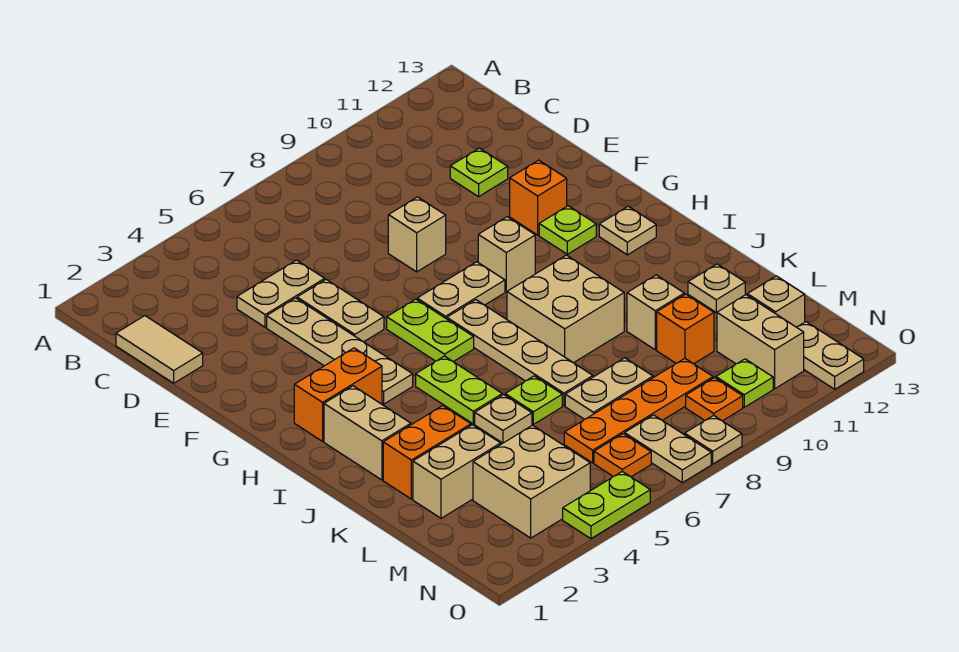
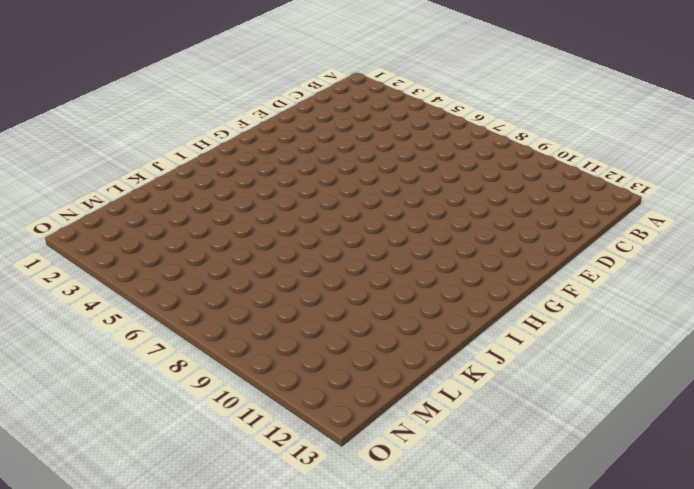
none -> tan tile C1:D1 level 1
none -> tan plate D4:D5 level 1
none -> lime plate D11 level 1
none -> tan plate E4:H4 level 1

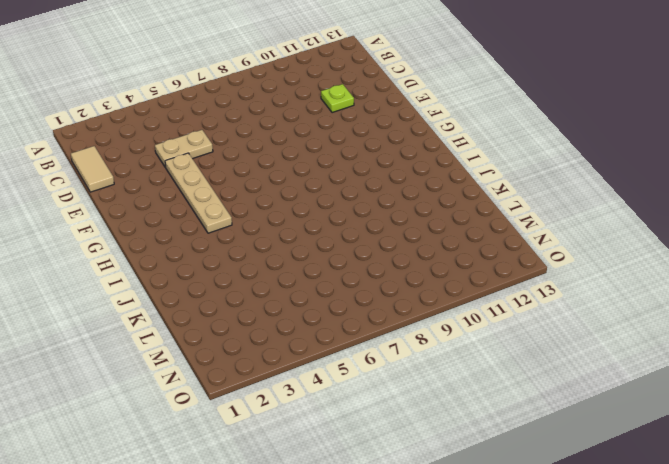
none -> tan plate E5:F5 level 1
none -> tan brick E8 level 1
none -> orange brick F11 level 1
none -> lime plate G6:H6 level 1

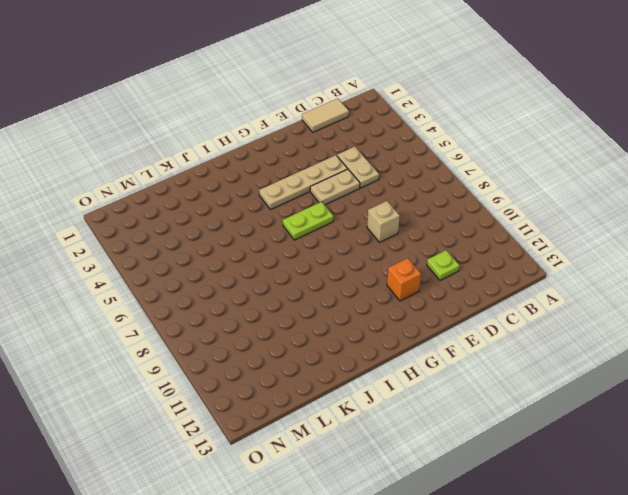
none -> tan plate G7:G8 level 1
none -> tan brick G9 level 1
none -> lime plate G11 level 1
none -> orange brick H2:H3 level 1

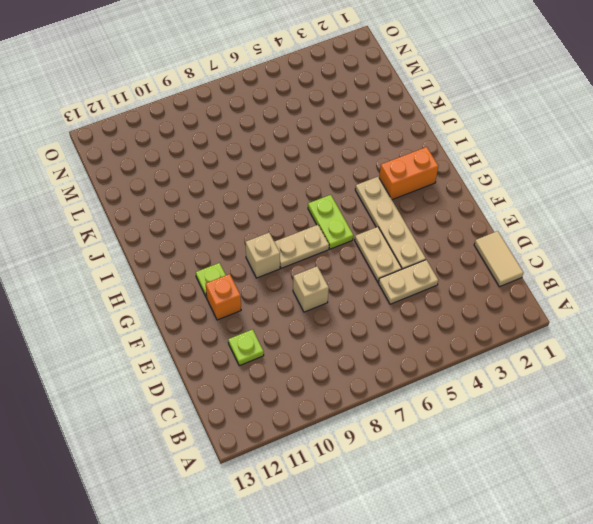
none -> tan plate H7:K7 level 1
none -> tan plate H12 level 1
none -> tan brick I2:J2 level 1
none -> lime plate I5:J5 level 1

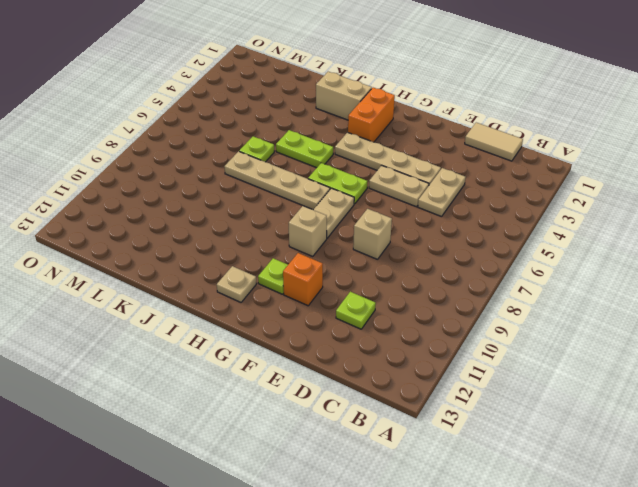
none -> tan brick I8:J9 level 1
none -> orange brick K2:K3 level 1
none -> tan plate K5 level 1
none -> tan brick K10 level 1

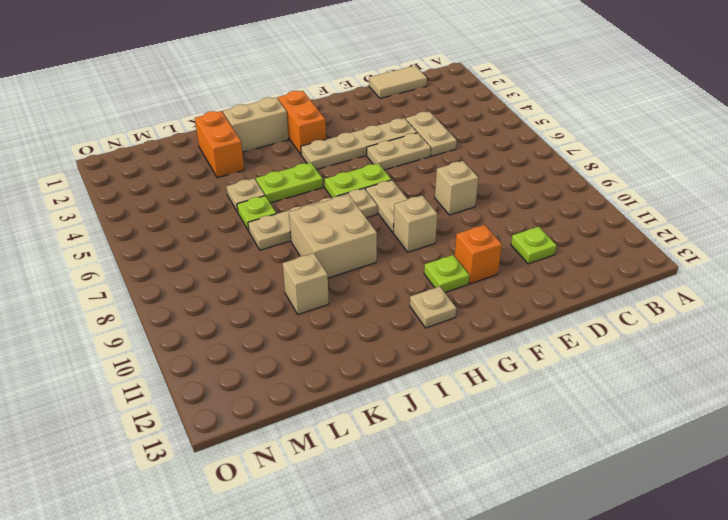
none -> tan plate K12 level 1
none -> tan brick L2:L3 level 1
none -> tan plate L7:L8 level 1
none -> orange brick L10 level 1

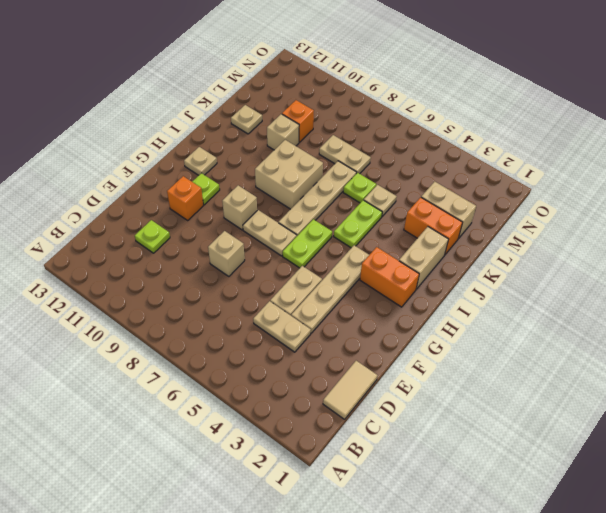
none -> tan brick M3:N4 level 1
none -> orange plate M6:M9 level 1
none -> tan brick M11:N11 level 1
none -> tan brick M12 level 1

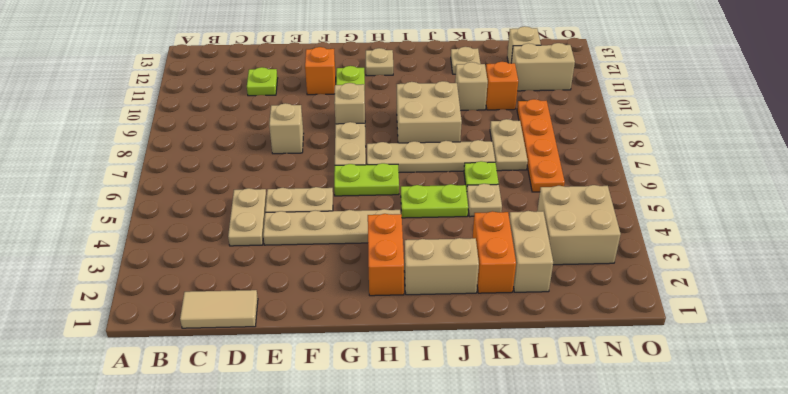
none -> orange plate N6 level 1
none -> tan plate N7:O7 level 1
none -> orange plate N9 level 1
none -> lime plate N10 level 1

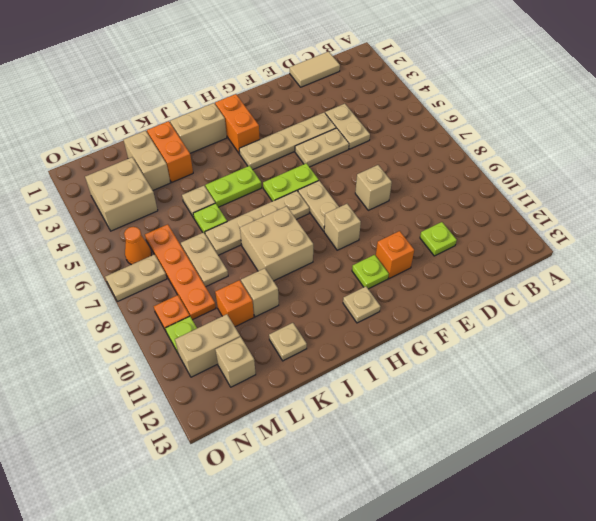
orange cone N6 level 1 -> orange plate N6 level 1
none -> tan plate N12:O12 level 1
none -> lime plate O4:O5 level 1
none -> tan plate O8 level 1

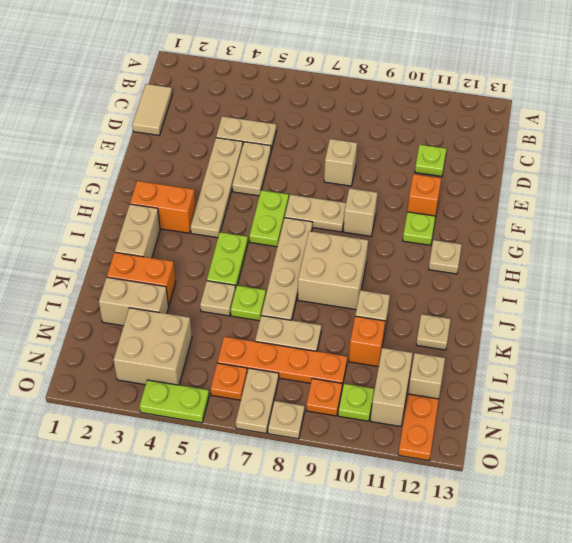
orange plate N12:O12 level 1 -> tan plate N12:O12 level 1

